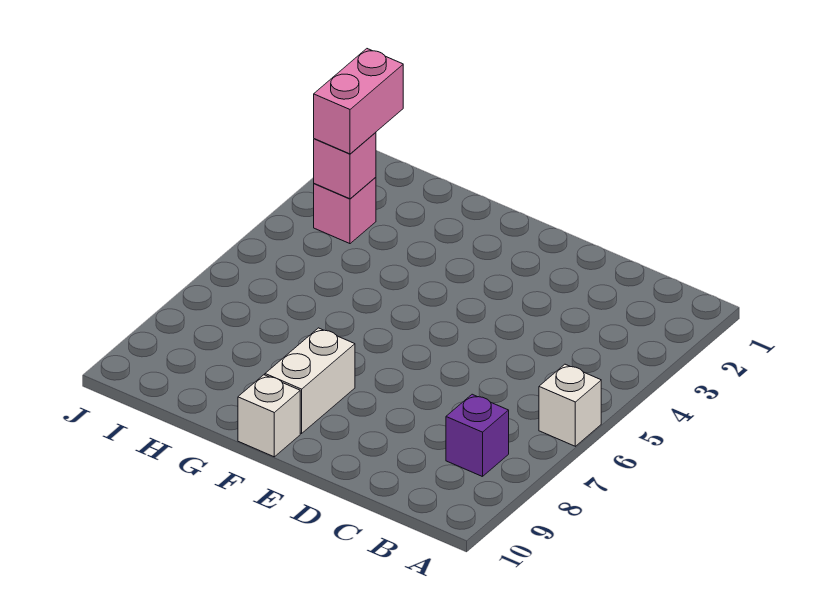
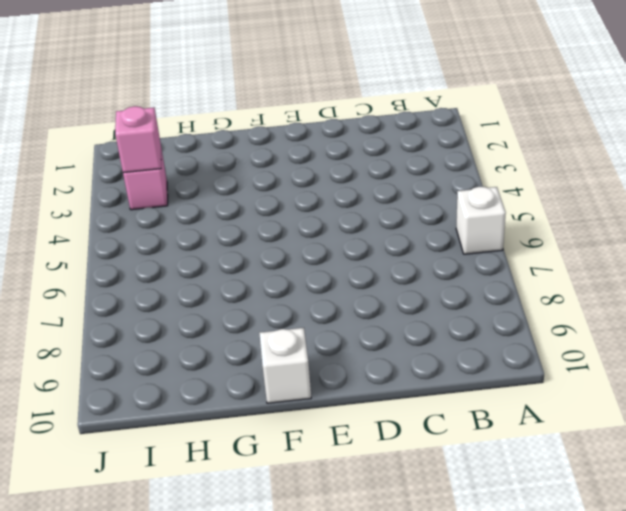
none -> purple brick B8 level 1
none -> white brick F8:F9 level 1

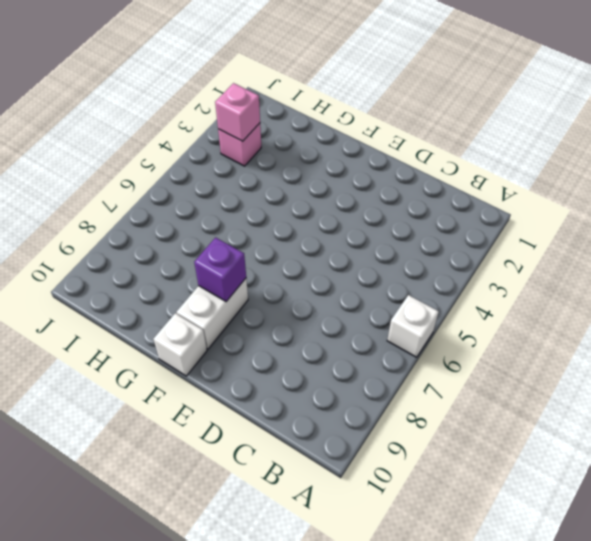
purple brick F8 level 2 -> purple brick B8 level 1
none -> pink brick I2:I3 level 3

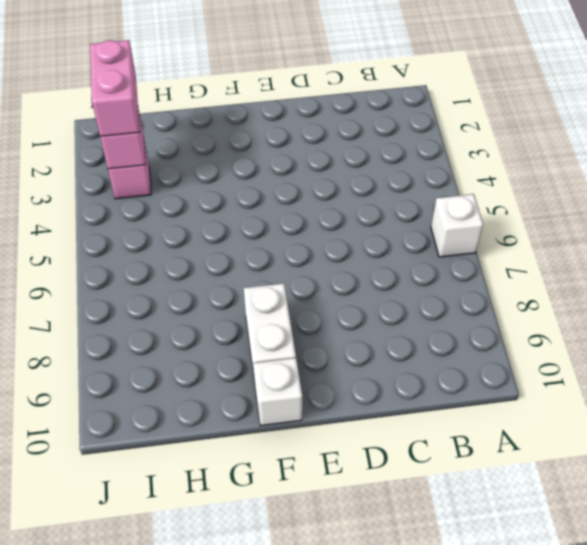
none -> purple brick B8 level 1

